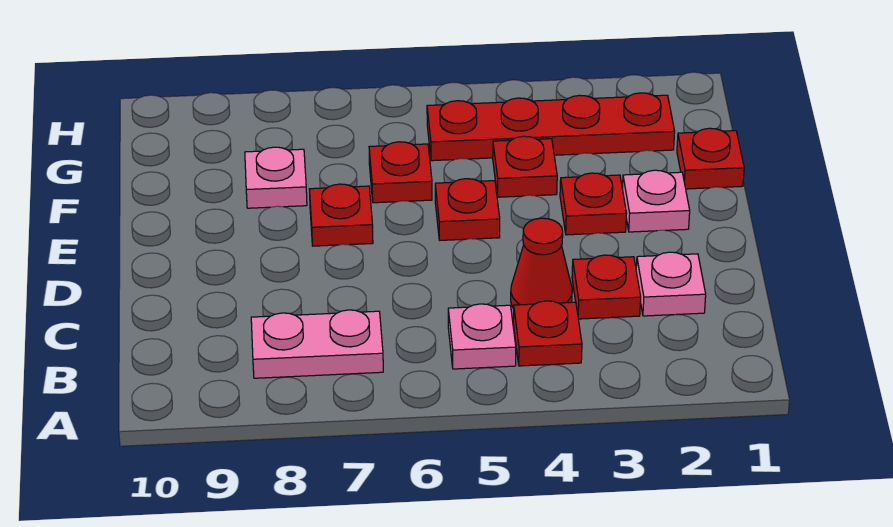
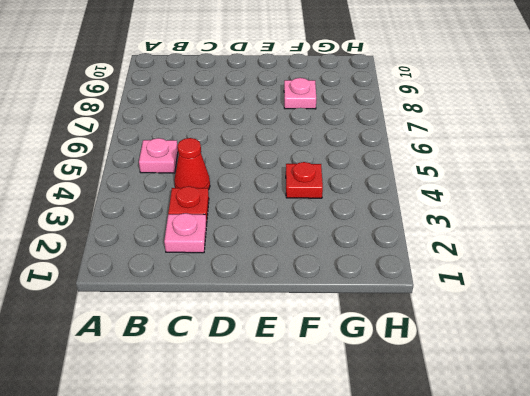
none -> red plate B4 level 1
none -> pink plate B7:B8 level 1
none -> pink plate E2 level 1

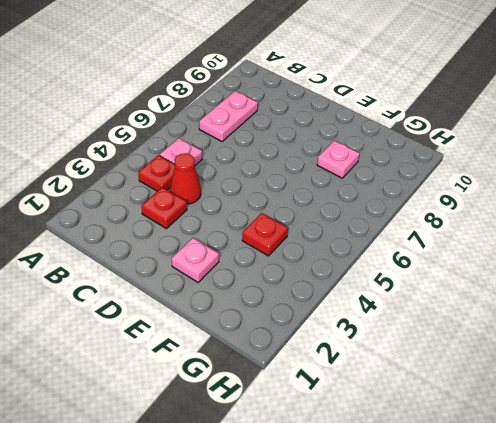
none -> pink plate C2 level 1
none -> red plate E3 level 1
none -> red plate E5 level 1

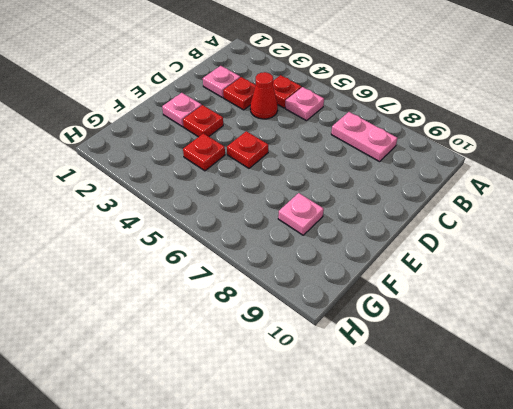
none -> red plate E7 level 1
none -> red plate F1 level 1
none -> red plate F6 level 1

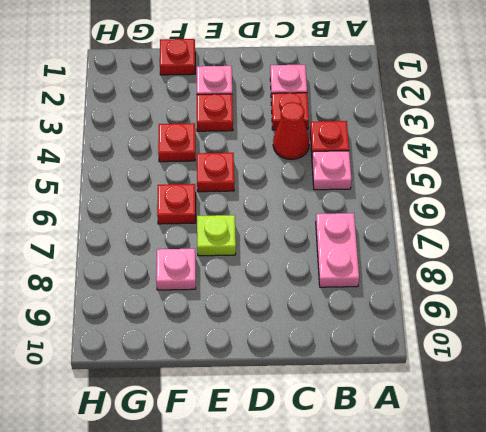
lime plate E7 level 1 -> red plate E7 level 1
none -> red plate G2:G5 level 1

